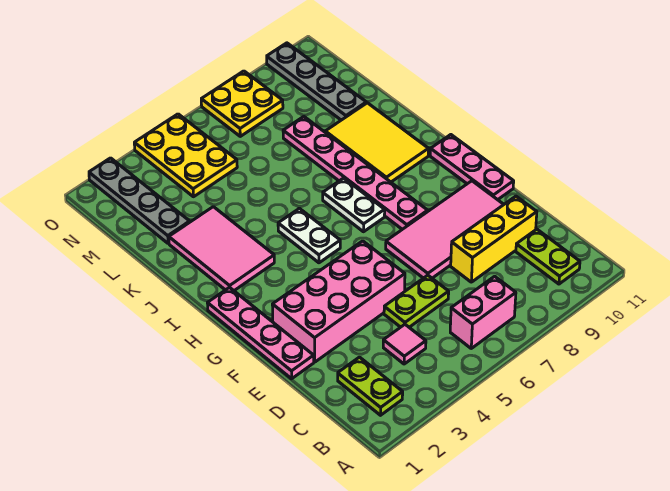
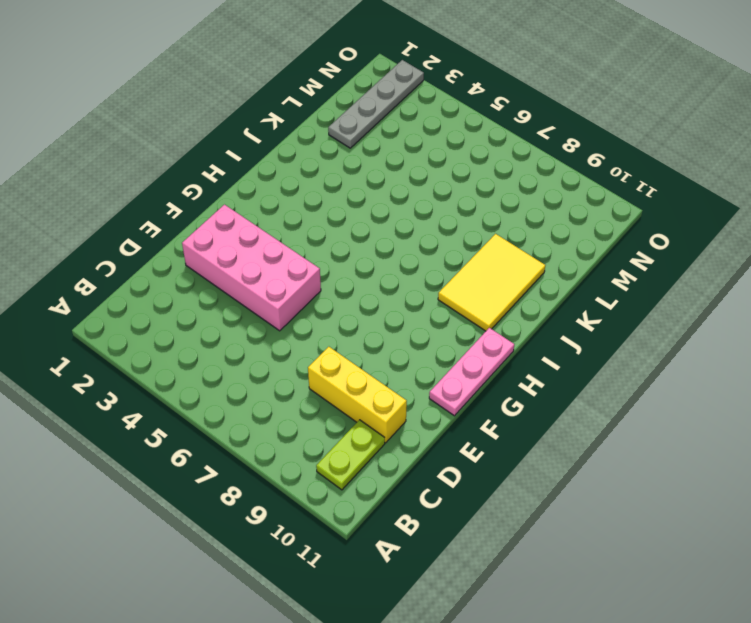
none -> lime plate B2:C2 level 1
none -> pink brick B6:B7 level 1
none -> pink tile C4 level 1

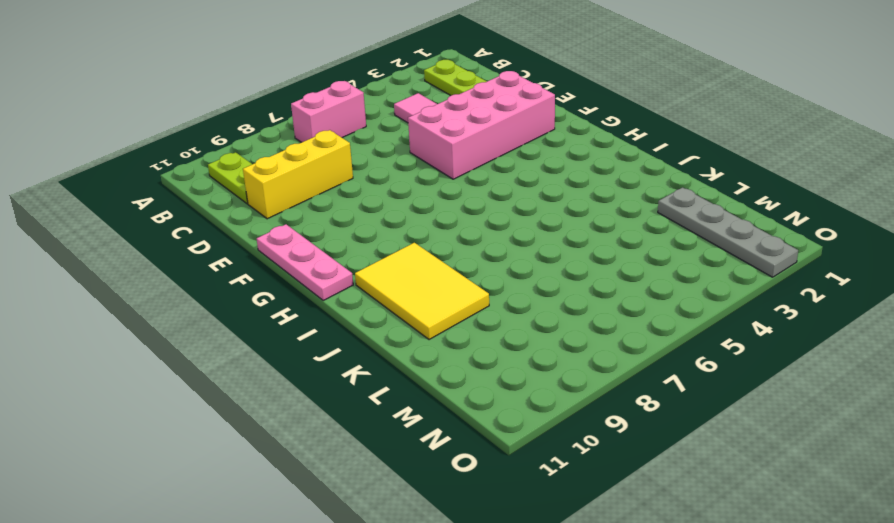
none -> lime plate D5:D6 level 1
none -> pink plate E1:H1 level 1
none -> pink tile E7:F10 level 1

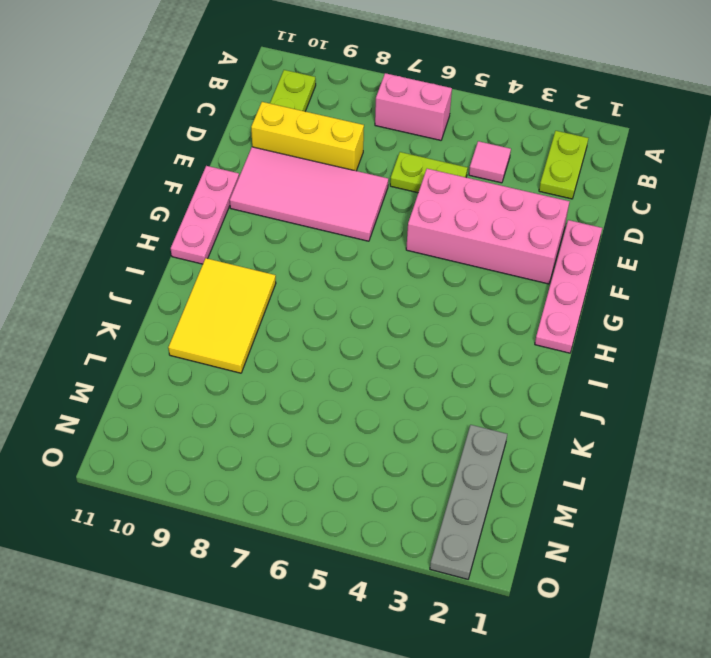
none -> pink plate G8:L8 level 1
none -> white plate H5:I5 level 1
none -> white plate H7:I7 level 1

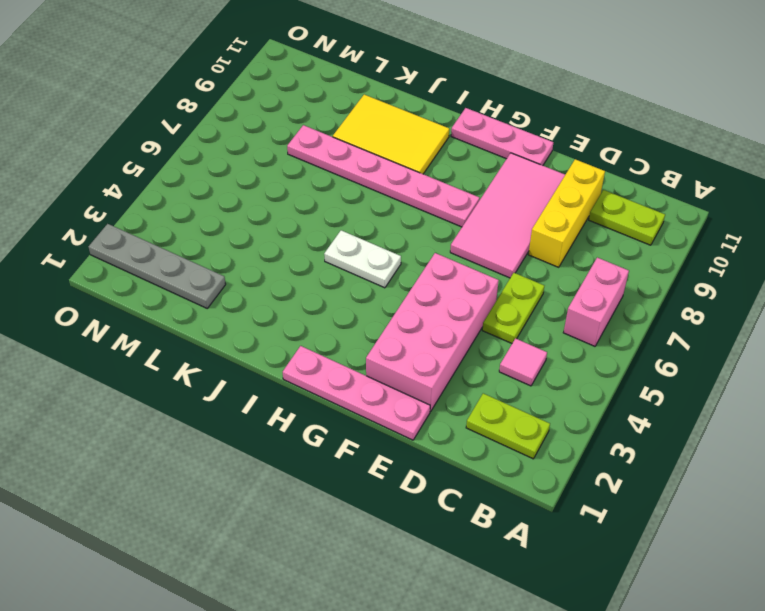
none -> white plate H7:I7 level 1
none -> pink tile I2:K3 level 1
none -> grey plate L10:O10 level 1

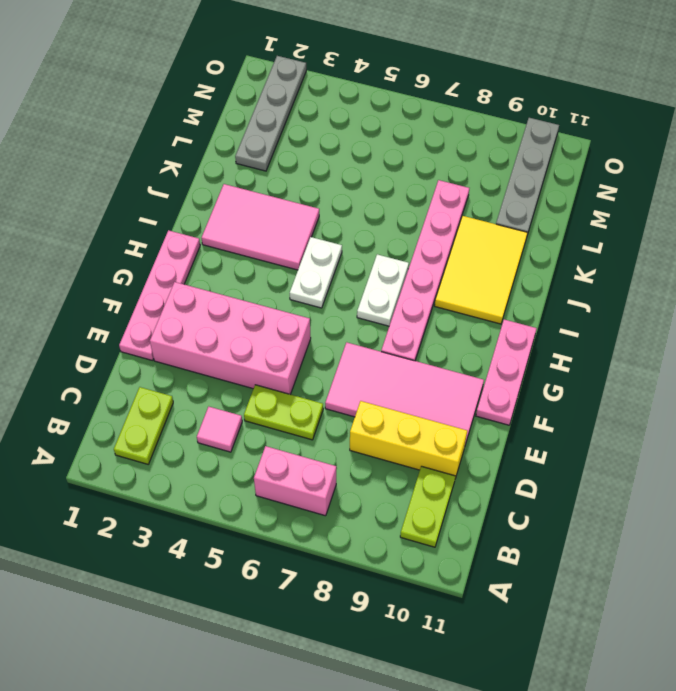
pink tile I2:J4 level 1 -> pink tile I2:K3 level 1
none -> yellow plate M4:O5 level 1
none -> yellow plate N7:O8 level 1

